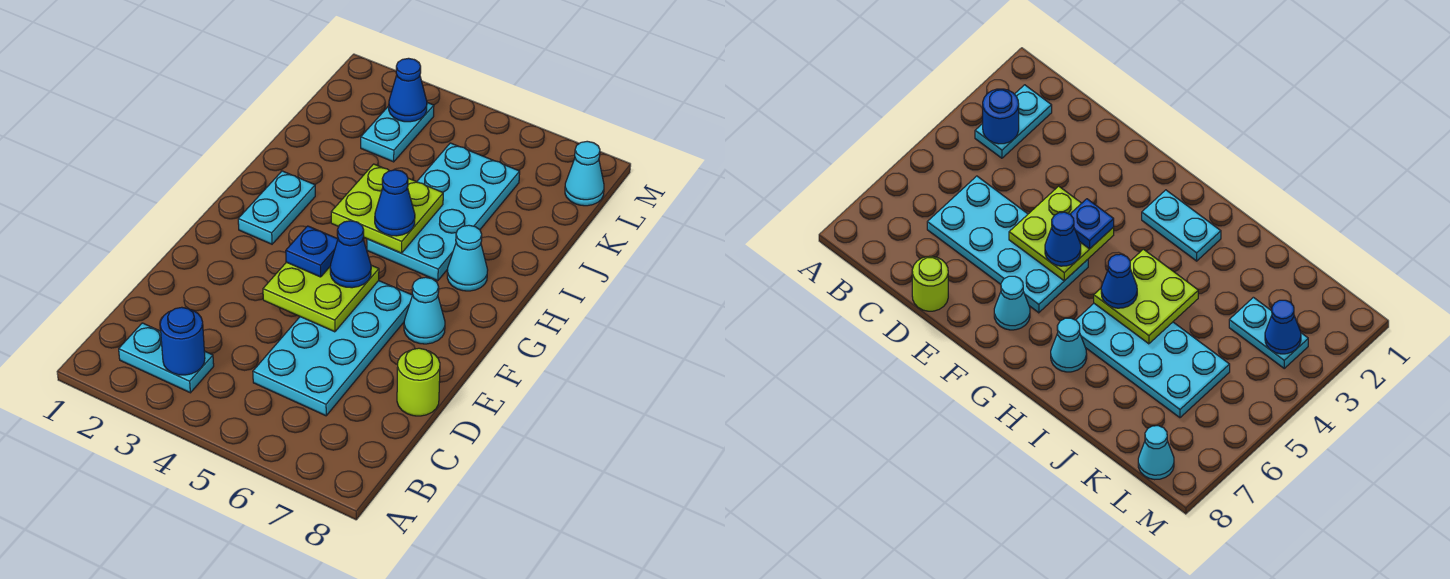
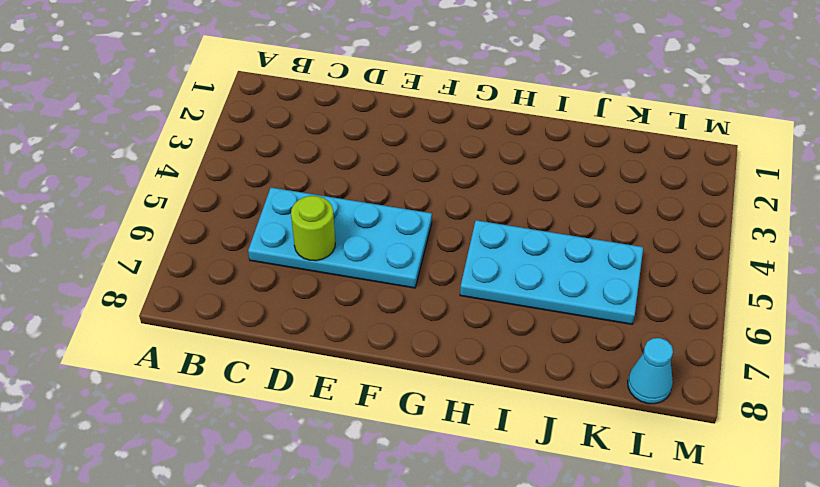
lime round brick D6 level 2 -> lime round brick D8 level 1
none -> cyan plate B2:B3 level 1
none -> cyan cone F7 level 1
none -> cyan plate G2:H2 level 1

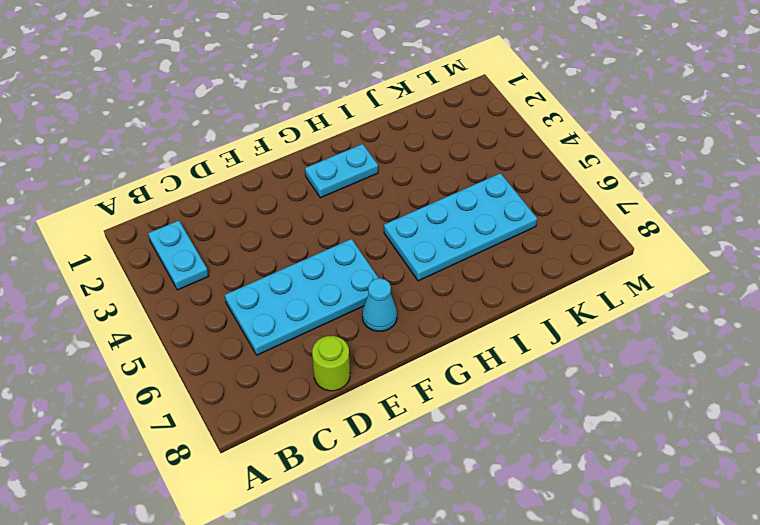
none -> cyan cone H7 level 1
none -> cyan plate K3:L3 level 1
none -> cyan cone L8 level 1

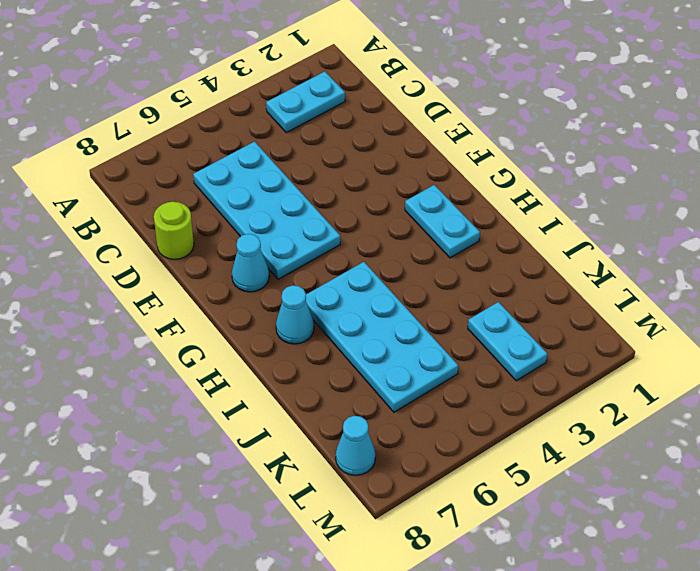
none -> blue round brick B3 level 2
none -> lime plate E4:F5 level 2
none -> lime plate H4:I5 level 2

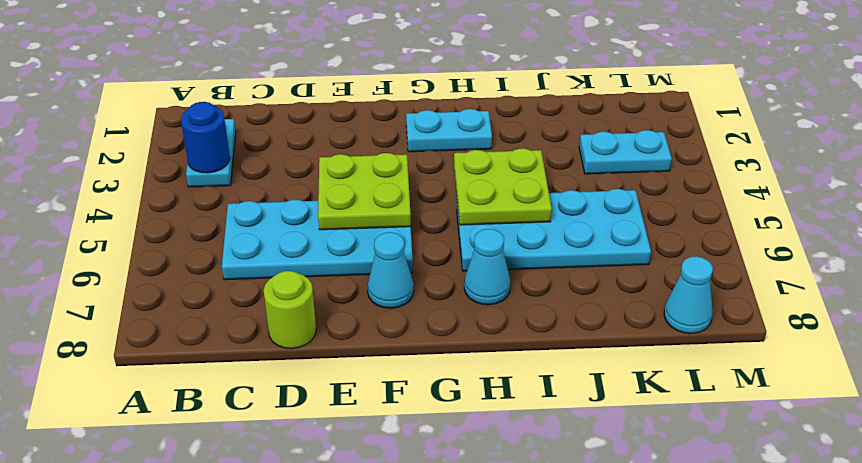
none -> blue cone L3 level 2
none -> blue plate F4 level 3
none -> blue cone F5 level 3

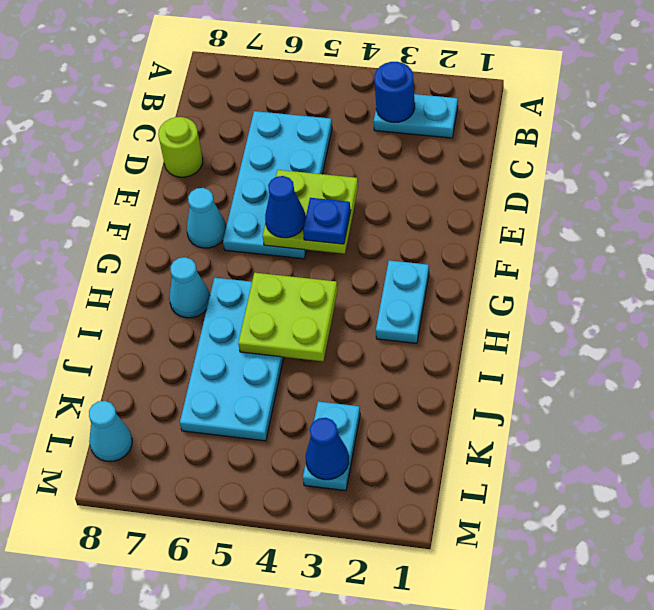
none -> blue cone H5 level 3

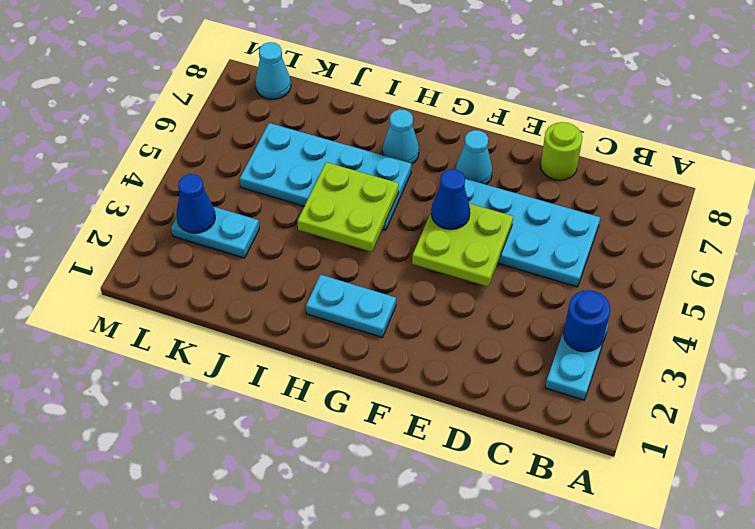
none -> blue plate F4 level 3
none -> blue cone H5 level 3

